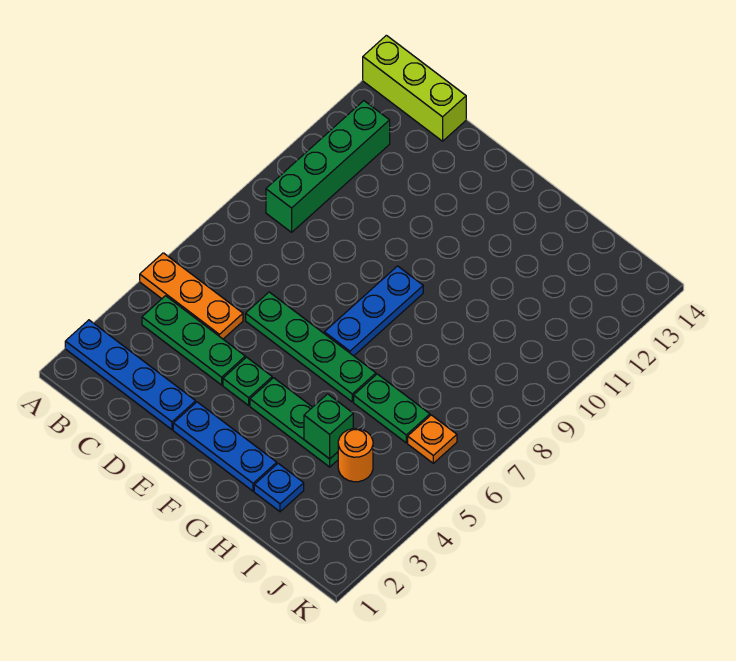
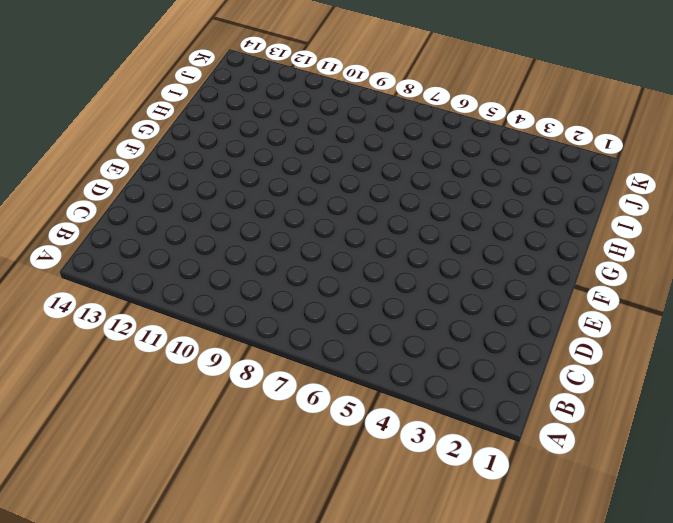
none -> blue plate A2:D2 level 1
none -> orange plate A5:C5 level 1
none -> lime brick A14:C14 level 1

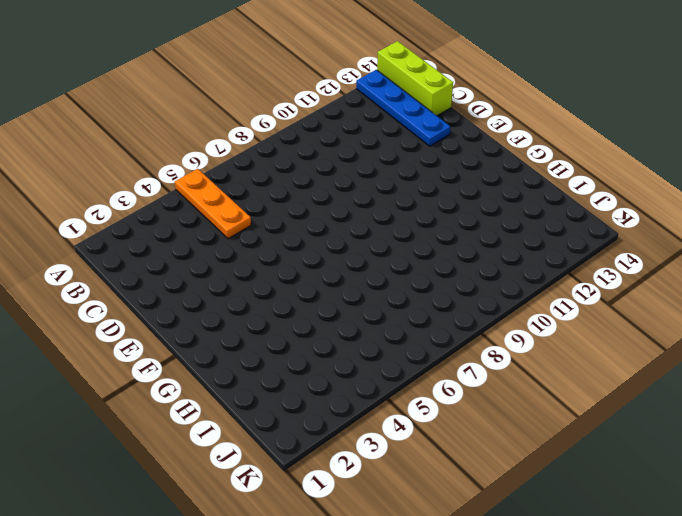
blue plate A13:D13 level 1 -> blue plate A2:D2 level 1
none -> green plate B4:D4 level 1
none -> green brick B9:B12 level 1
none -> green plate D6:G6 level 1

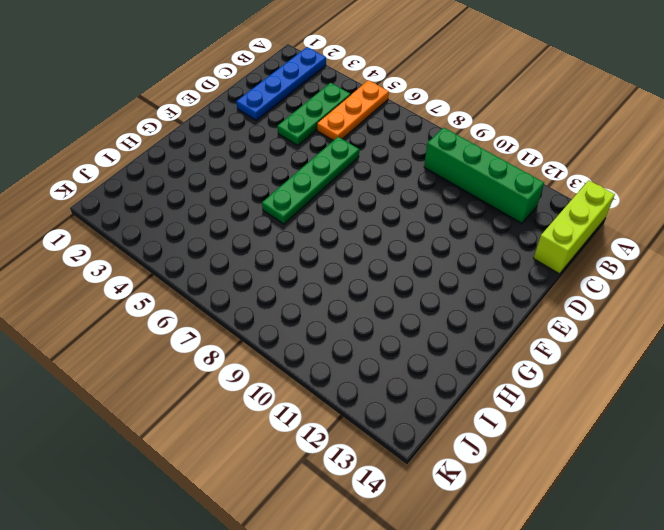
none -> blue plate E2:G2 level 1
none -> green plate E4 level 1
none -> green plate F4:H4 level 1

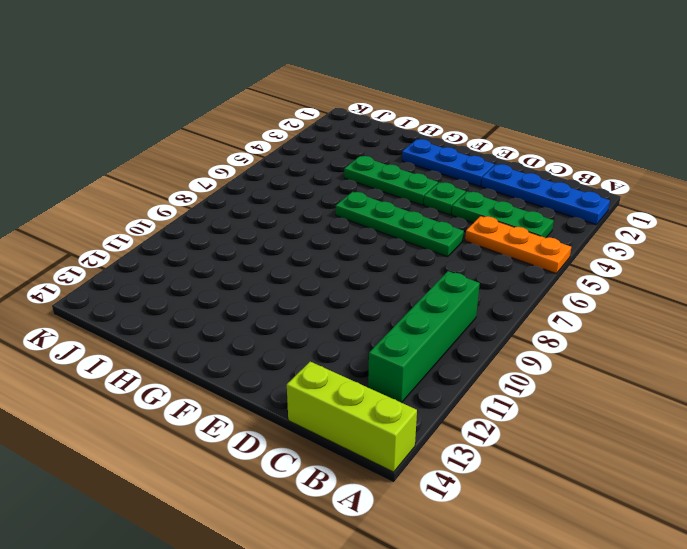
none -> blue plate F7:F9 level 1
none -> blue plate H2 level 1
none -> green plate H6:I6 level 1

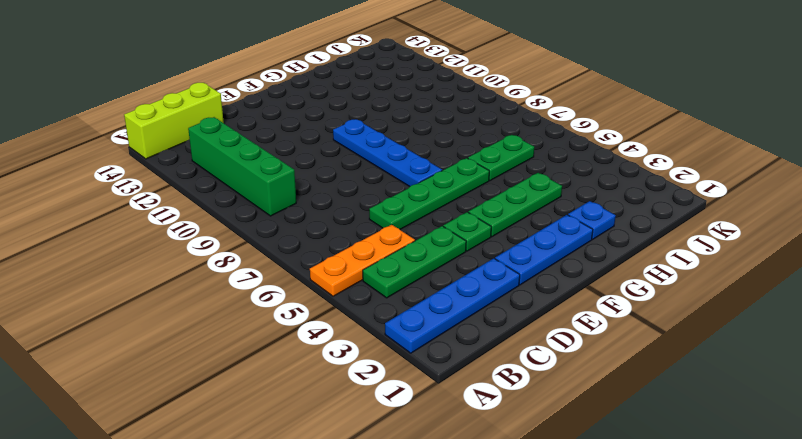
blue plate F7:F10 level 1 -> blue plate F7:F9 level 1
none -> orange round brick I4 level 1
none -> orange plate J6 level 1
none -> green brick H4 level 2

